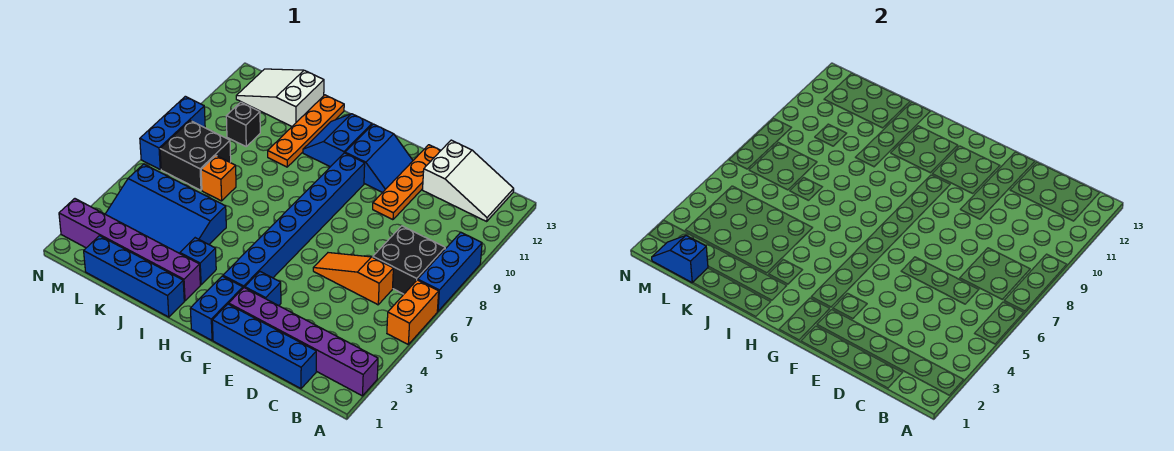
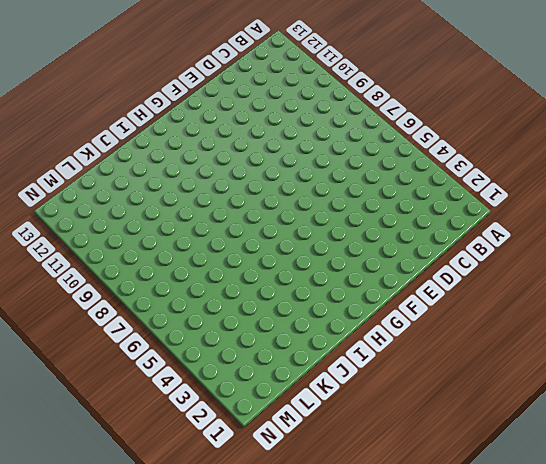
none -> purple brick A2:F2 level 1
none -> orange brick A5:A6 level 1
none -> blue brick A7:A9 level 1

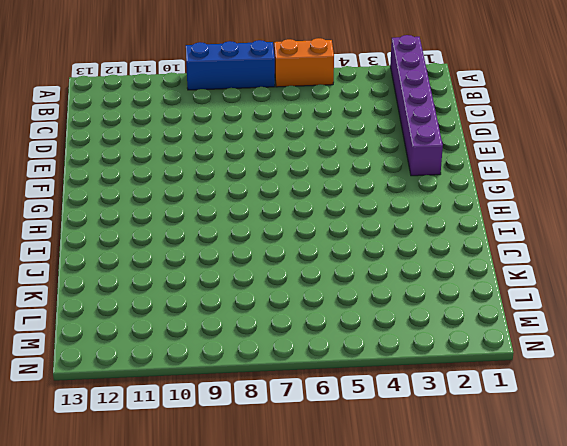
none -> black brick B7:C8 level 1
none -> white slope B12:D13 level 1 top D
none -> blue brick C1:F1 level 1

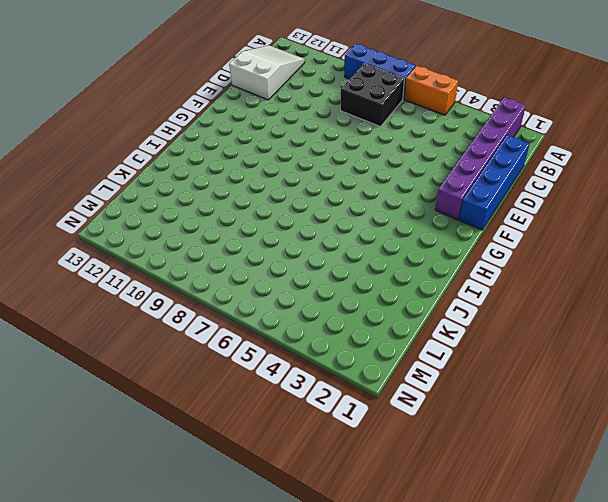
none -> orange slope C6:E6 level 1 top C
none -> orange plate E10:E13 level 1
none -> blue brick F3 level 1

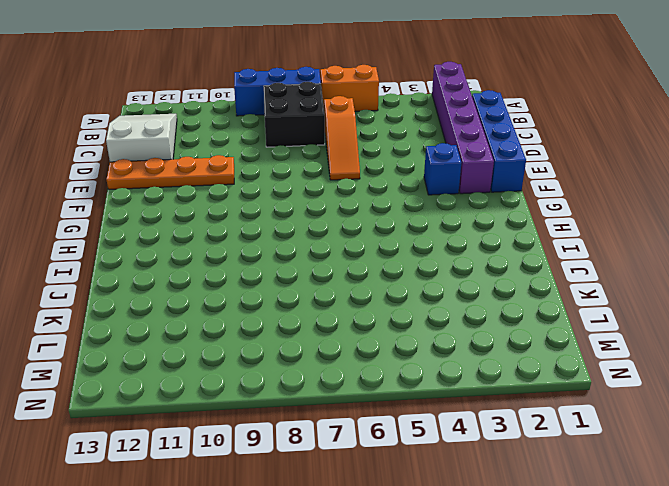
none -> blue slope F11:G12 level 1 top G
none -> blue brick G1:G2 level 1
none -> blue brick G3:G10 level 1

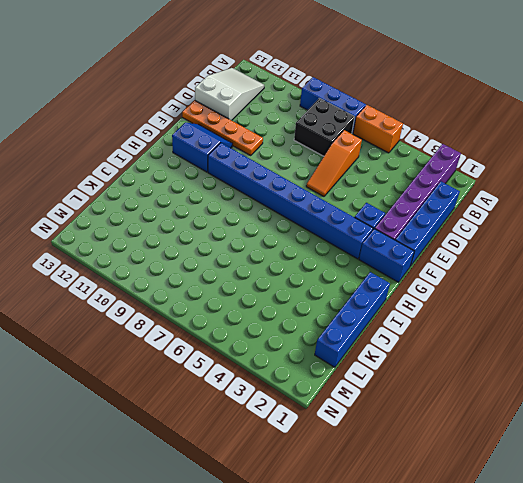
none -> blue slope H11:I12 level 1 top H
none -> purple brick I2:N2 level 1
none -> blue brick I3 level 1

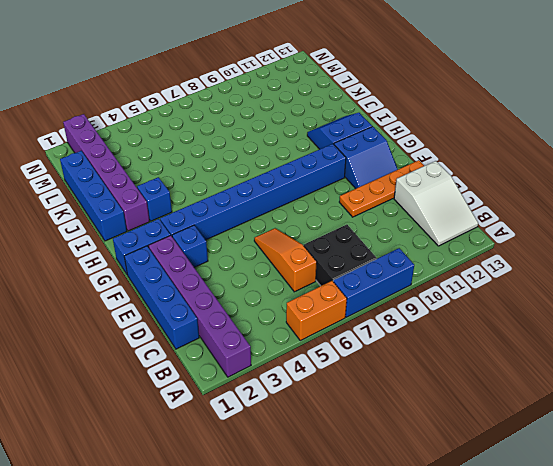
none -> blue slope J3:M5 level 1 top 5
none -> orange plate J10:J13 level 1
none -> orange brick K7 level 1

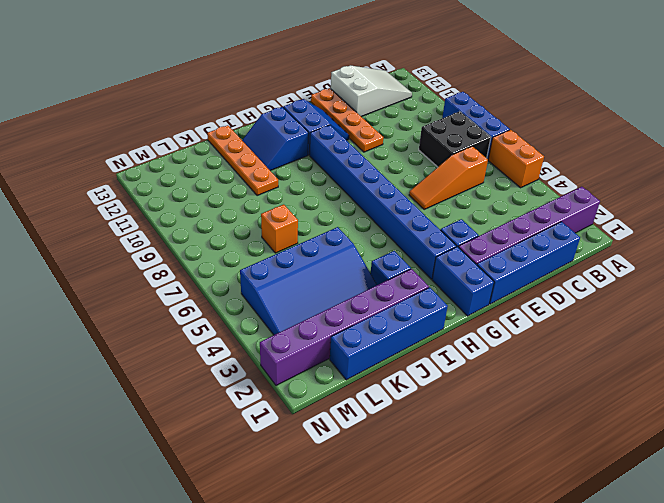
none -> white slope K12:M13 level 1 top K
none -> black brick L7:M8 level 1
none -> black brick L10 level 1

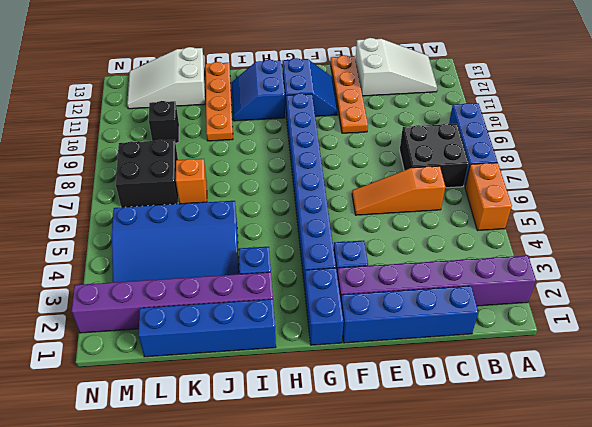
none -> blue brick N7:N9 level 1
none -> blue slope L1:M1 level 2 top L

